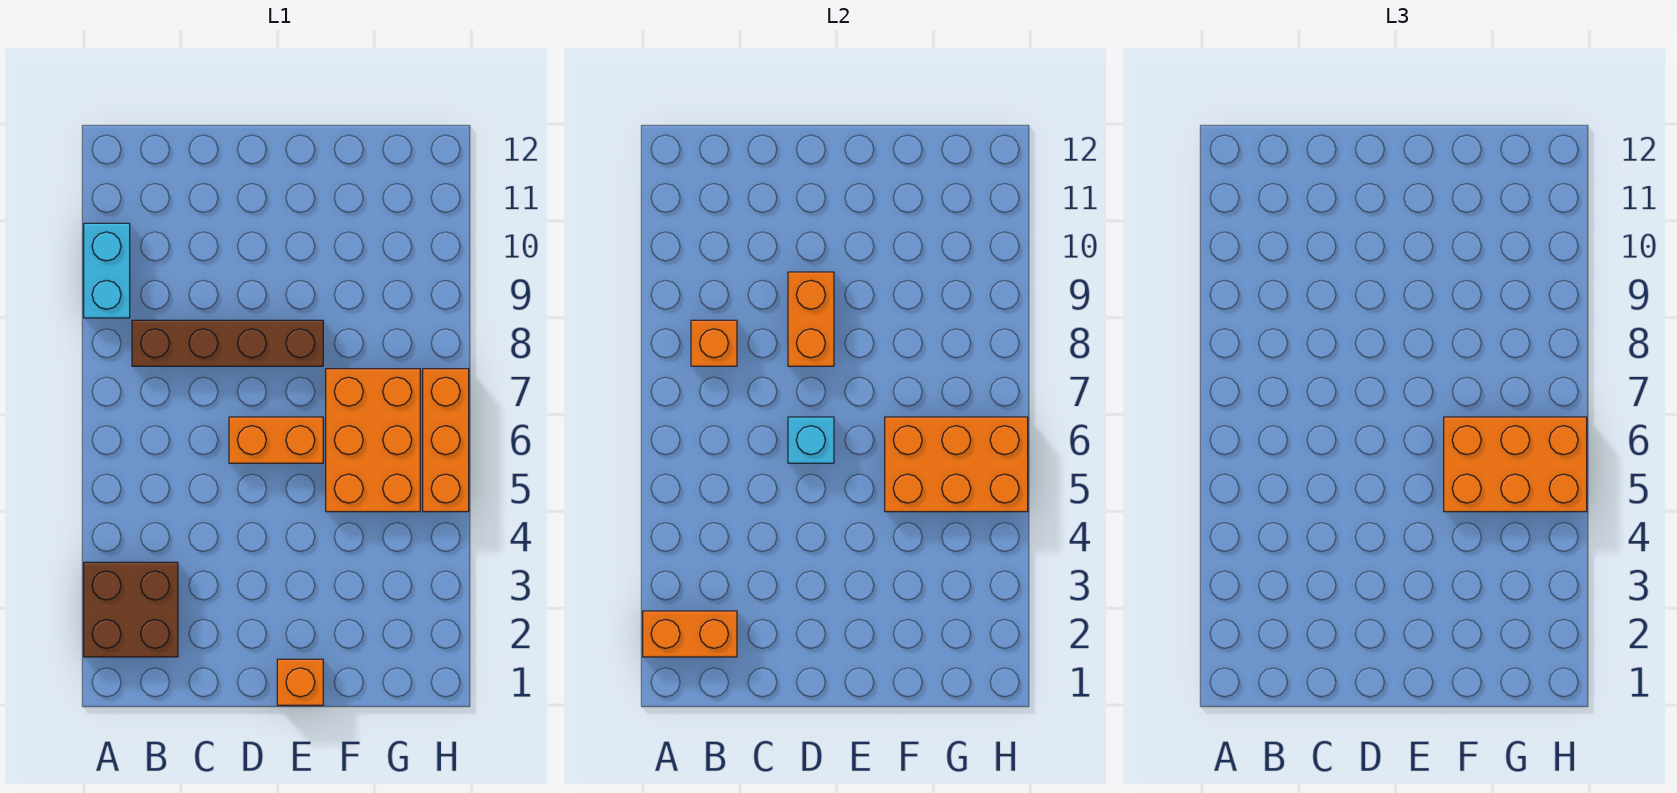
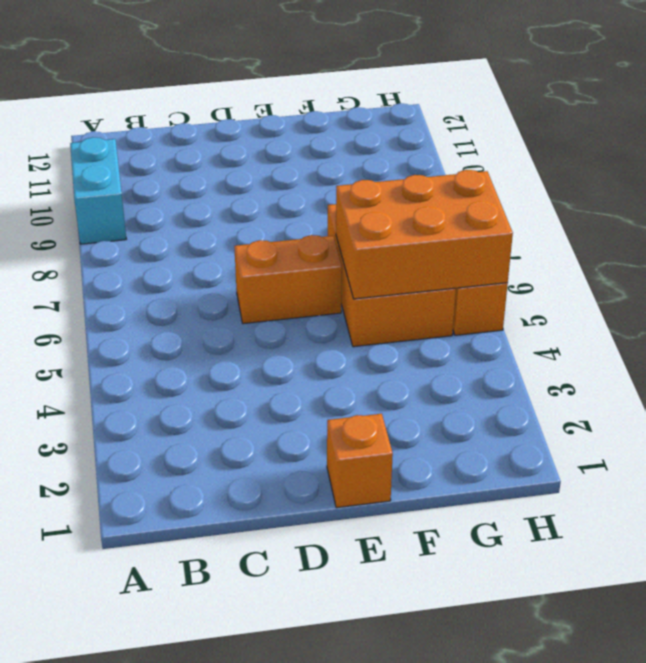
none -> brown brick A2:B3 level 1
none -> brown brick B8:E8 level 1
none -> orange brick A2:B2 level 2

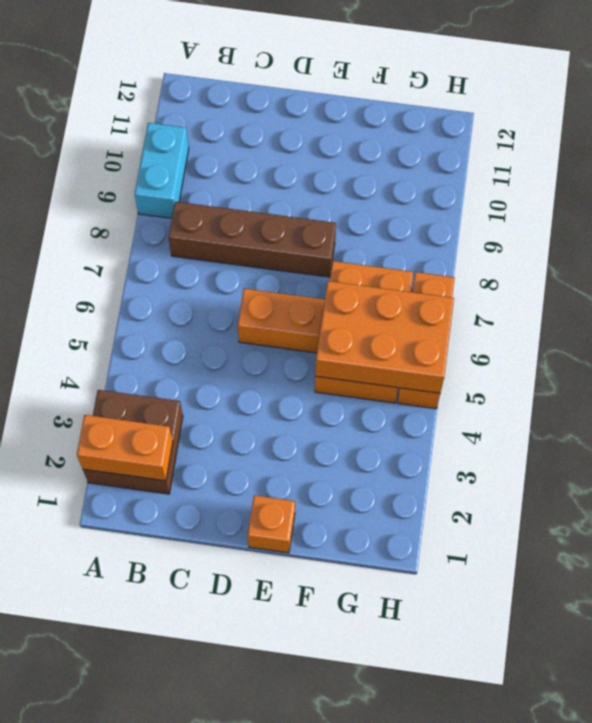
none -> orange brick B8 level 2
none -> cyan brick D6 level 2
none -> orange brick D8:D9 level 2

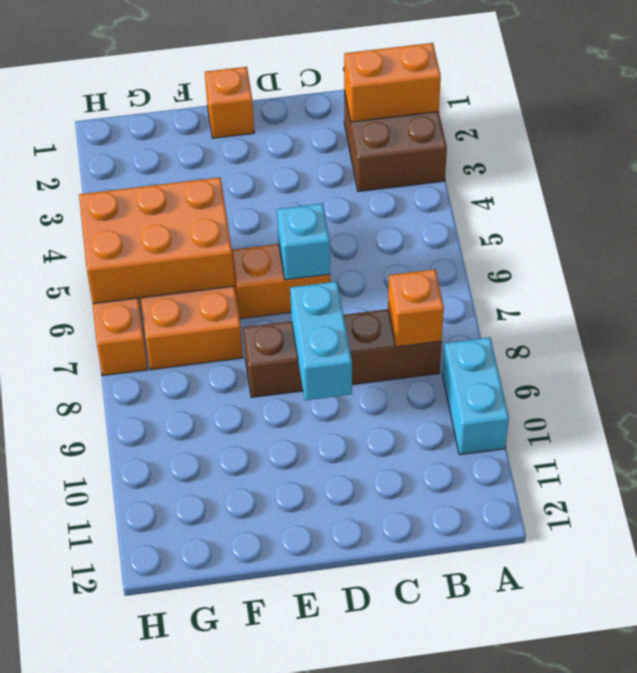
cyan brick D8:D9 level 2 -> orange brick D8:D9 level 2
none -> orange brick F5:H6 level 3

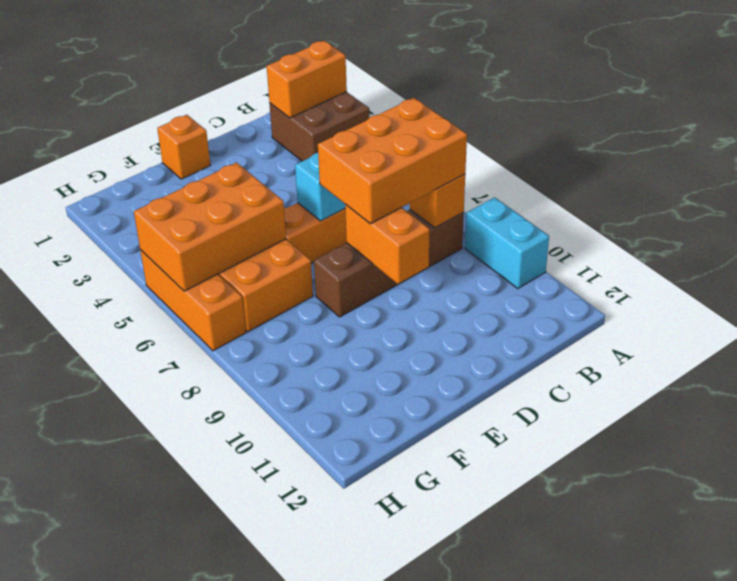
orange brick B7:D8 level 3 -> orange brick F5:H6 level 3

